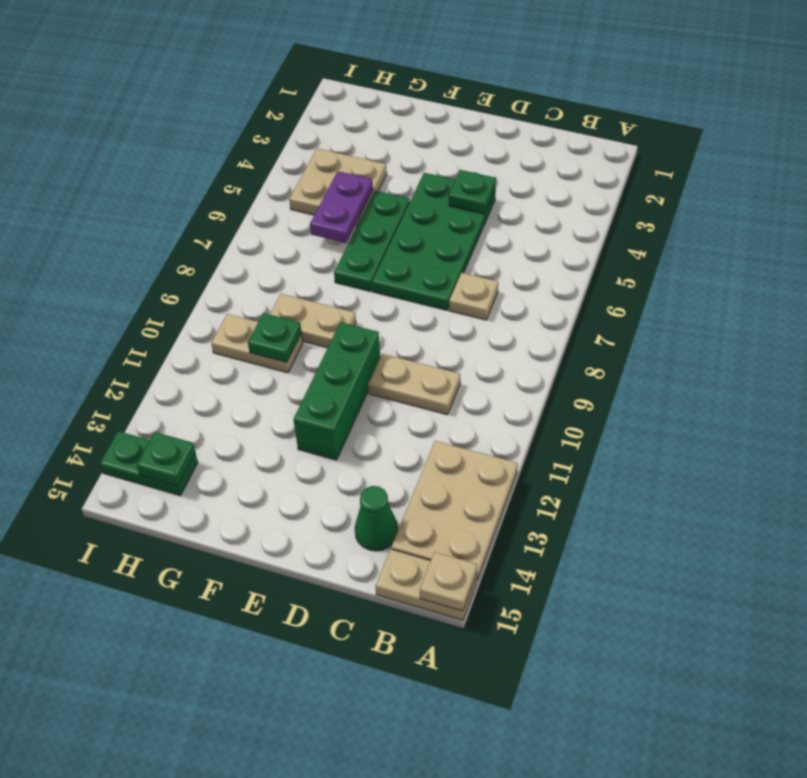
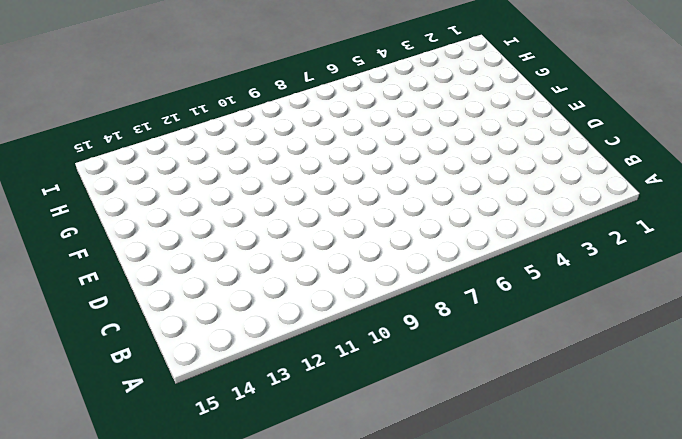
none -> tan plate A12:B14 level 1
none -> tan plate A15:B15 level 1
none -> tan plate C7 level 1

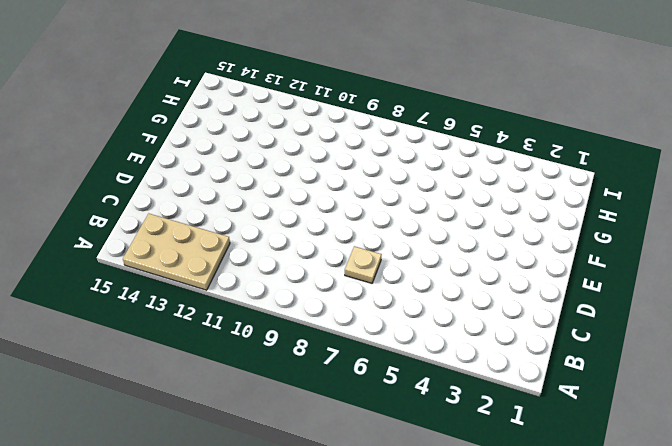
none -> tan plate A15:B15 level 1
none -> tan plate C10:D10 level 1
none -> green cone C14 level 1

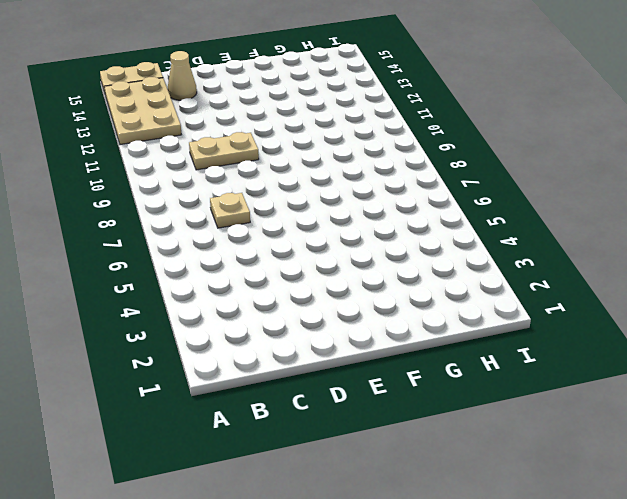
tan cone C14 level 1 -> green cone C14 level 1
none -> green plate D4:E7 level 1
none -> green brick E10:E12 level 1
none -> green plate F5:F7 level 1

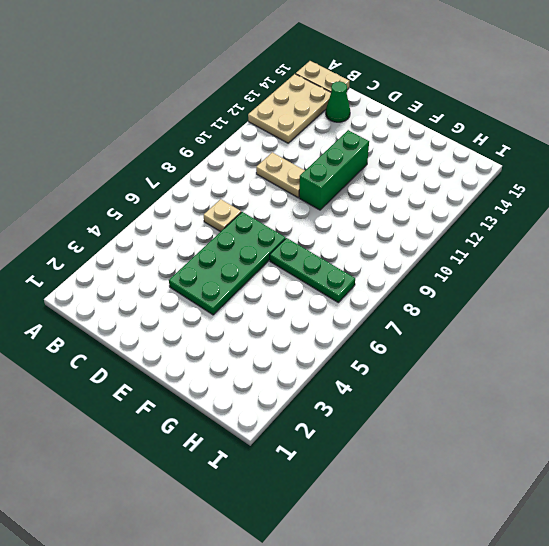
green plate F7:H7 level 1 -> green plate F5:F7 level 1
none -> tan plate F9:G9 level 1
none -> tan plate G4:H5 level 1
none -> tan plate G10:H10 level 1

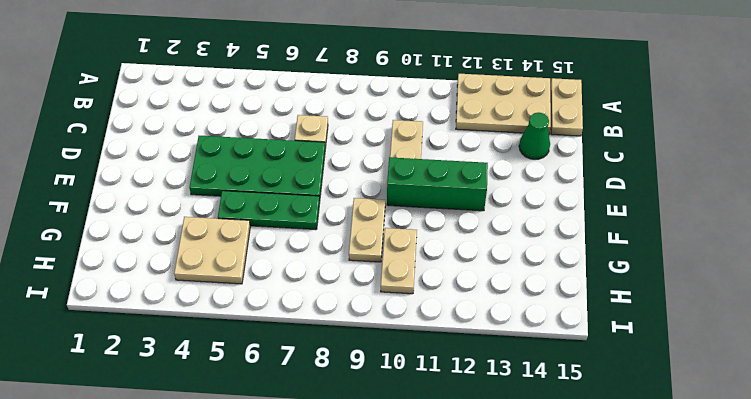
none -> green plate H14:I14 level 1
none -> tan plate A15 level 2
none -> green plate D4 level 2

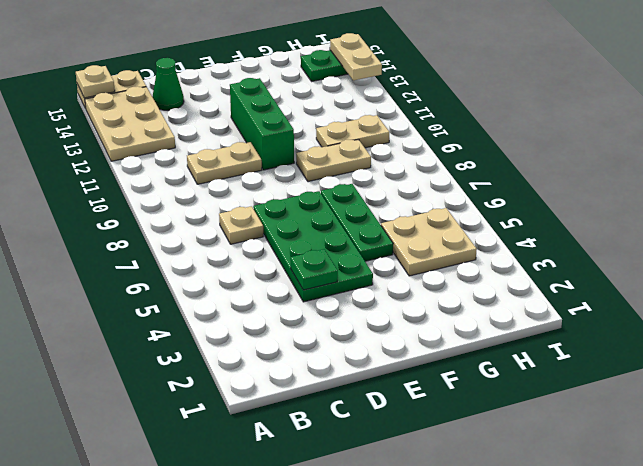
tan plate I13:I14 level 2 -> none
none -> purple plate G5:G6 level 2
none -> green plate G10 level 2
none -> green plate H14 level 2

